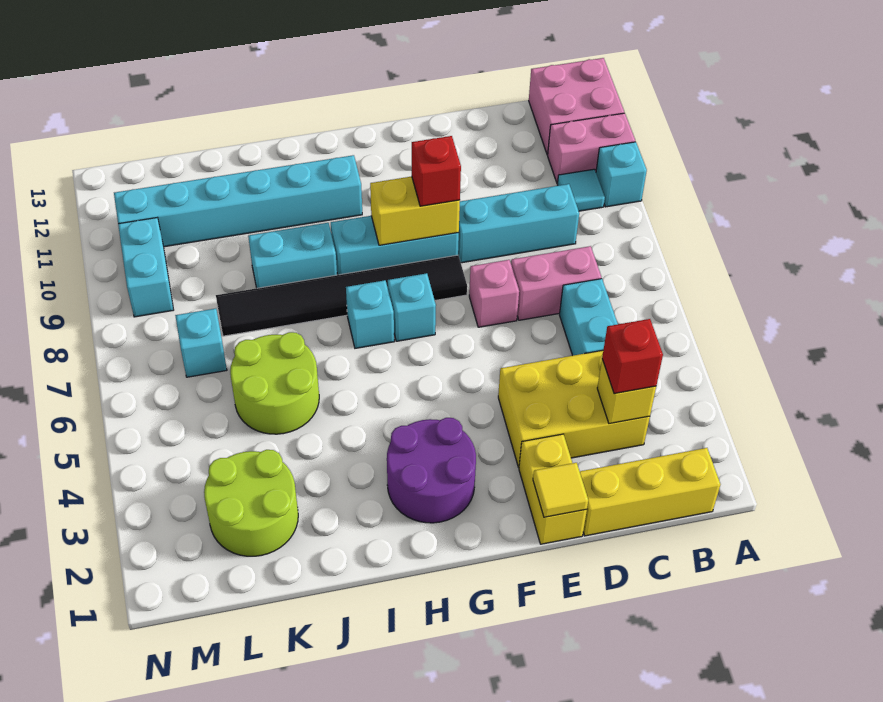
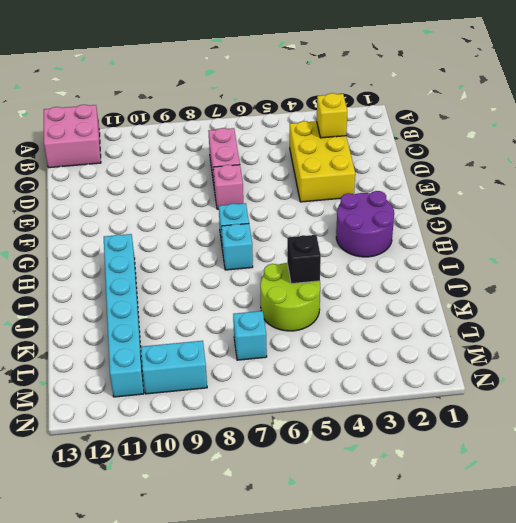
black brick J5 level 2 -> none
none -> cyan brick A10 level 1
none -> pink brick A11:B11 level 1
none -> yellow brick B1:D1 level 1

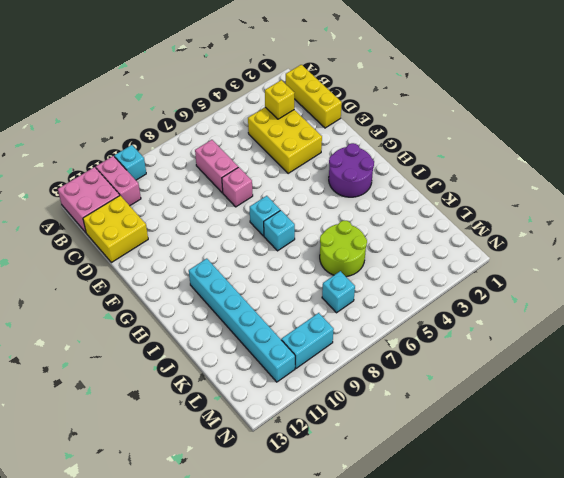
yellow brick C12:D13 level 1 -> none
none -> cyan tile B10 level 1
none -> cyan brick C5:C6 level 1
none -> cyan brick C9:E9 level 1

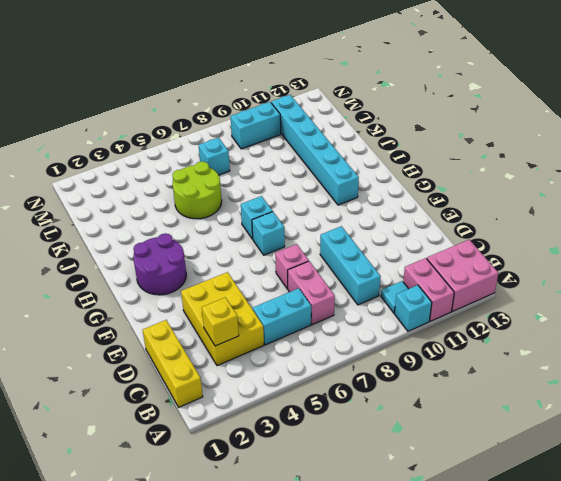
none -> yellow brick E1:E2 level 1
none -> black tile F8:K8 level 1
none -> cyan brick F9:H9 level 1

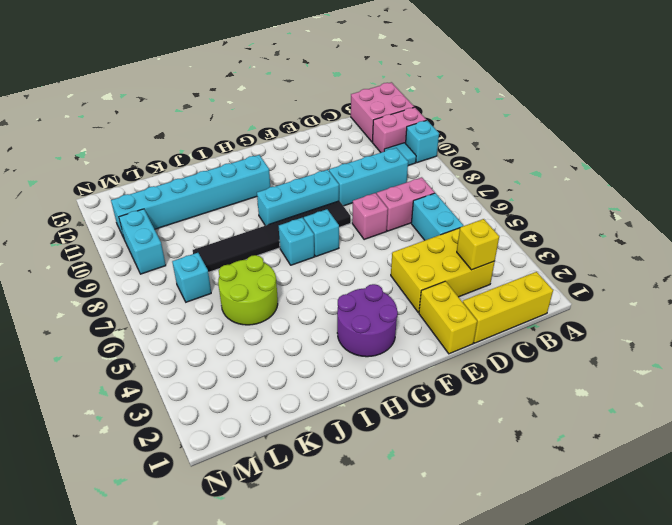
none -> cyan brick I9:J9 level 1
none -> lime round brick K2:L3 level 1
none -> yellow tile E1 level 2

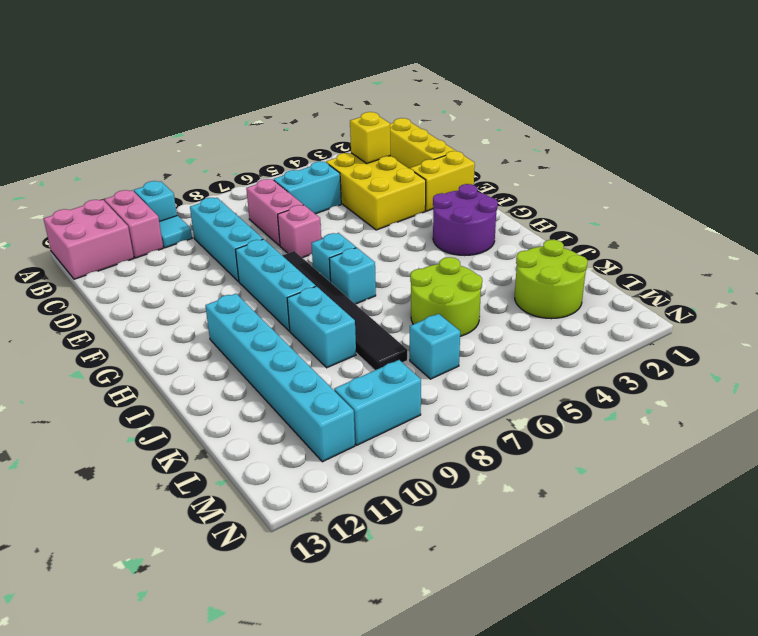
none -> yellow tile E1 level 2
none -> yellow brick F9:G9 level 2
none -> red brick C3 level 3

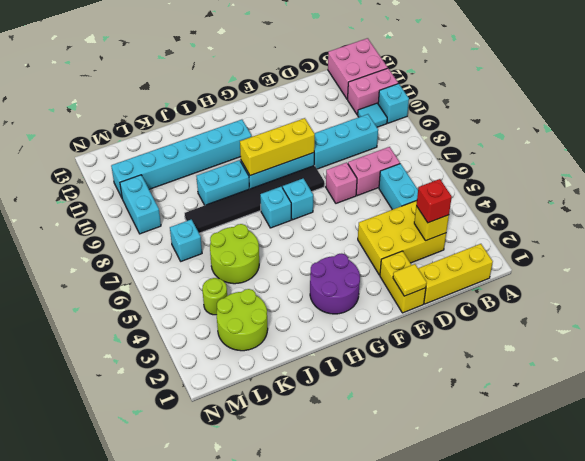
yellow brick F9:H9 level 2 -> yellow brick F9:G9 level 2
lime round brick L4 level 1 -> none
none -> red brick F9 level 3

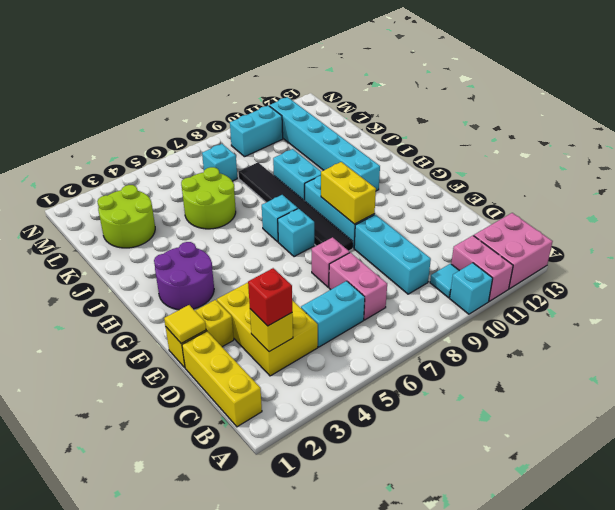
none -> red brick F9 level 3

